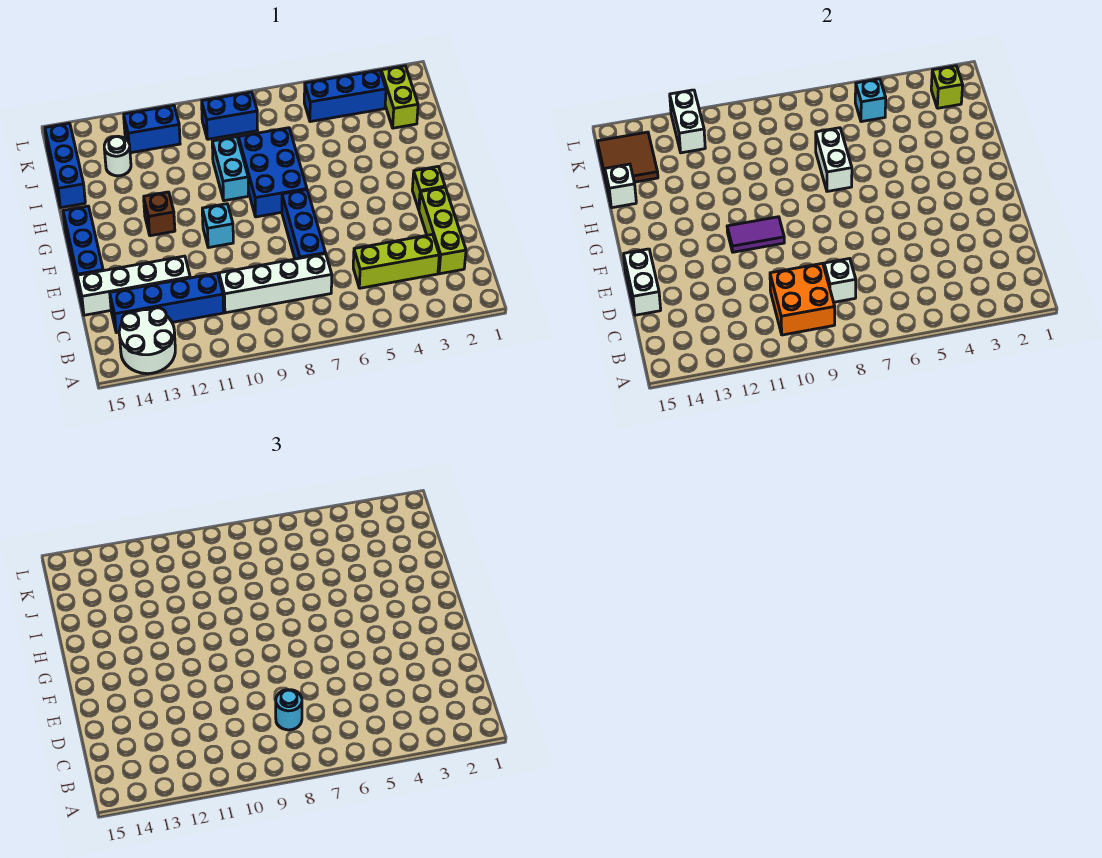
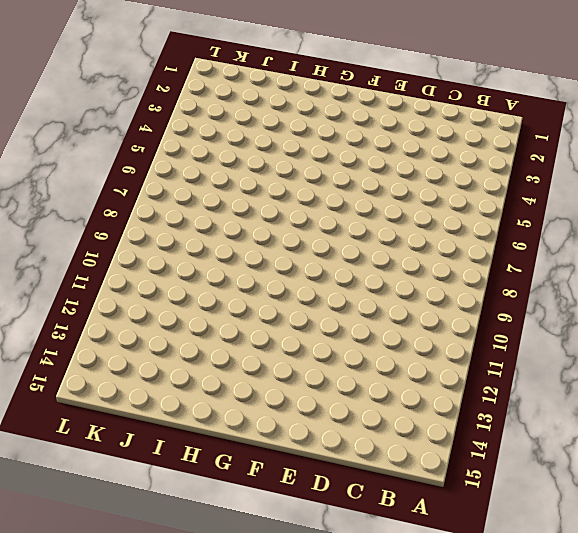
none -> white round brick A13:B14 level 1
none -> lime brick C2:E2 level 1
none -> lime brick C3:C5 level 1
none -> white brick C7:C10 level 1

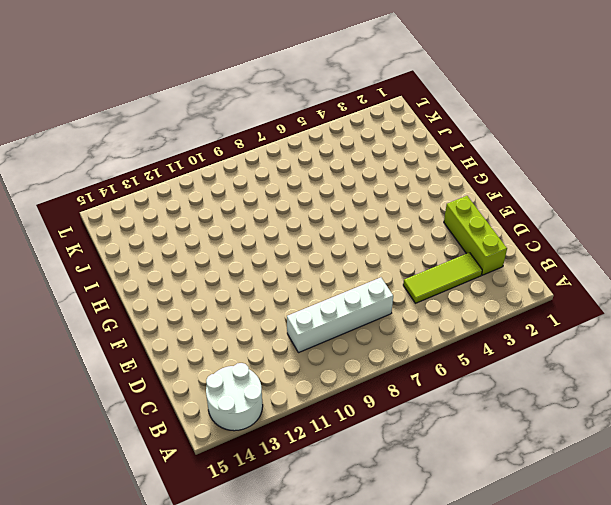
lime tile C3:C5 level 1 -> lime brick C3:C5 level 1
none -> blue brick C11:C14 level 1
none -> blue brick D7:F7 level 1
none -> white brick D12:D15 level 1
none -> blue brick E15:G15 level 1

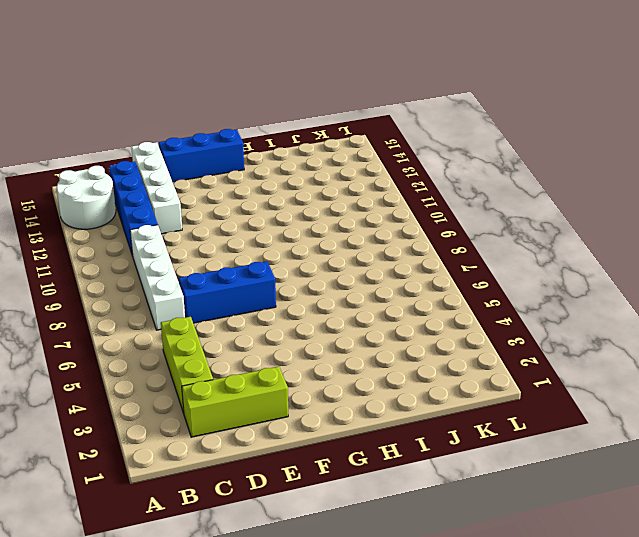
none -> lime brick F2 level 1
none -> cyan brick F10 level 1
none -> blue brick G7:I8 level 1
none -> brown brick G12 level 1

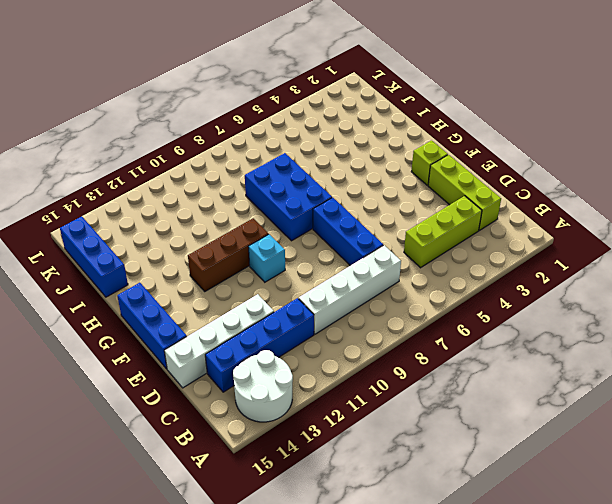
brown brick G10:G12 level 1 -> brown brick G12 level 1
none -> cyan brick H9:I9 level 1
none -> lime brick J2:K2 level 1
none -> white round brick J13 level 1
none -> blue brick K3:K5 level 1

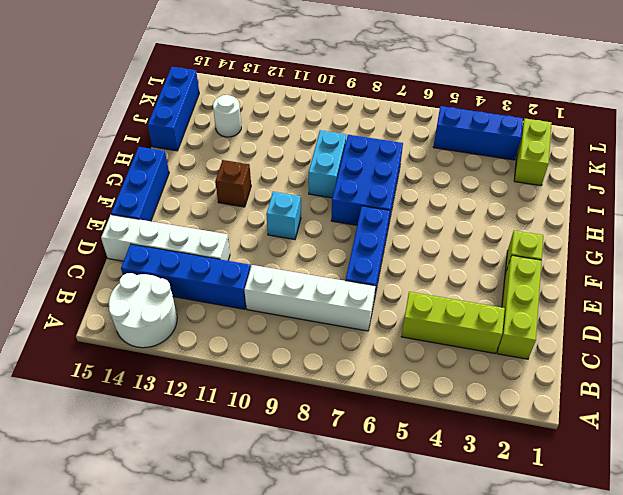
none -> blue brick K8:K9 level 1
none -> blue brick K11:K12 level 1
none -> orange brick B9:C10 level 2
none -> white brick C8 level 2

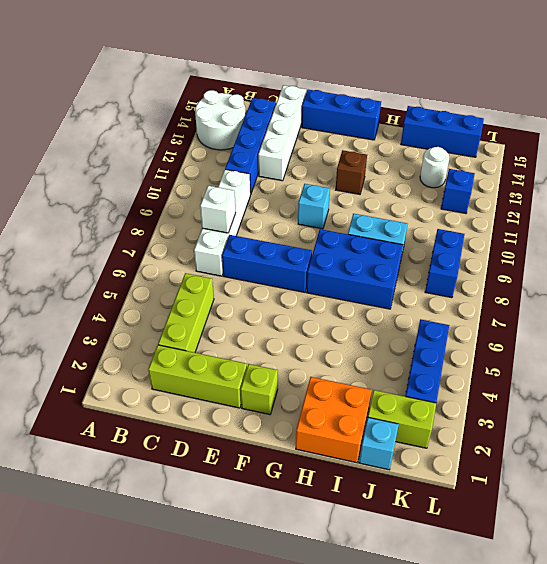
orange brick H1:I2 level 1 -> orange brick B9:C10 level 2
cyan brick J1 level 1 -> cyan brick K5 level 2
blue brick K12 level 1 -> blue brick K11:K12 level 1
none -> white brick D15:E15 level 2
none -> purple tile F10:F11 level 2
none -> white brick H7:I7 level 2
none -> white brick I15 level 2

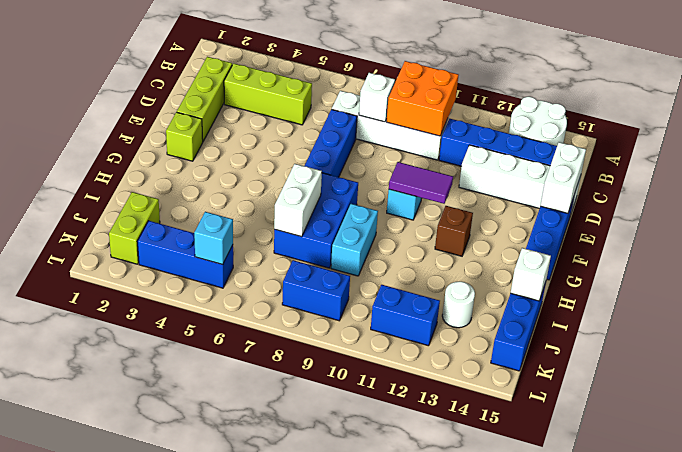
none -> brown tile J14:K15 level 2
none -> lime brick K2 level 2
none -> white brick K12:L12 level 2
none -> cyan round brick C8 level 3

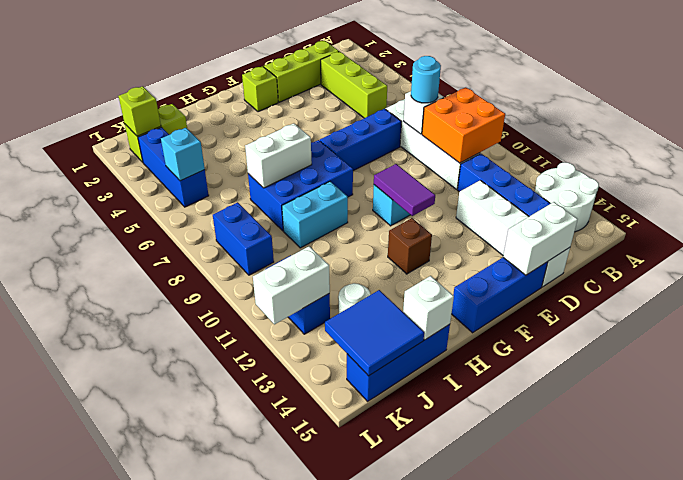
blue tile J14:K15 level 2 -> brown tile J14:K15 level 2

